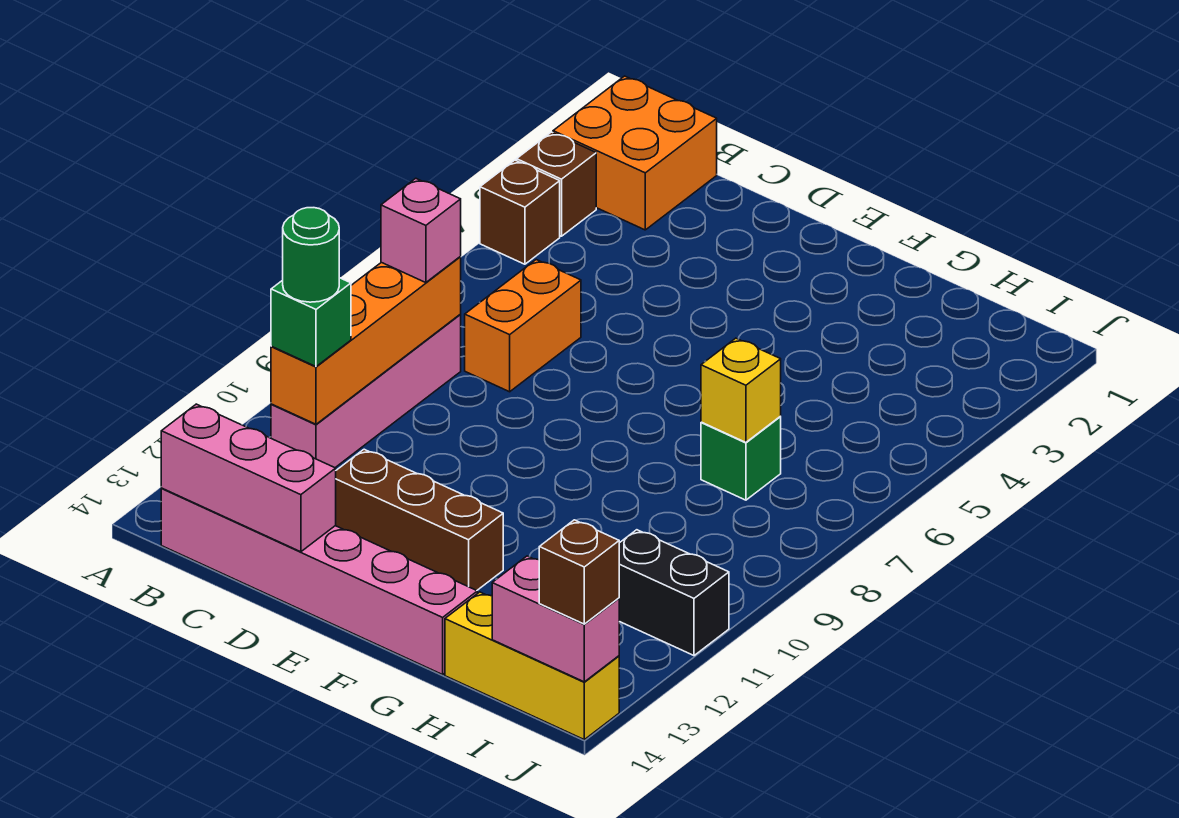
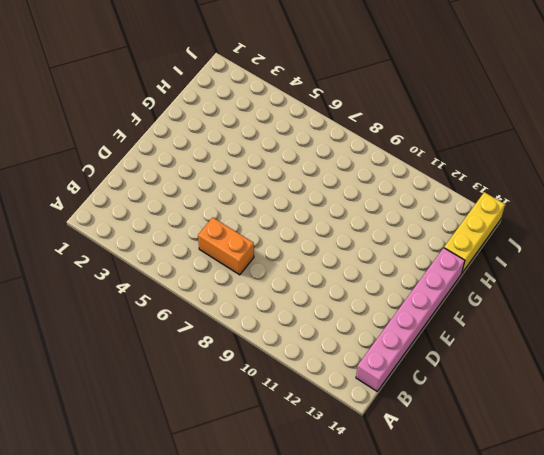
none -> orange brick A1:B2 level 1
none -> brown brick A3 level 1
none -> brown brick A4 level 1

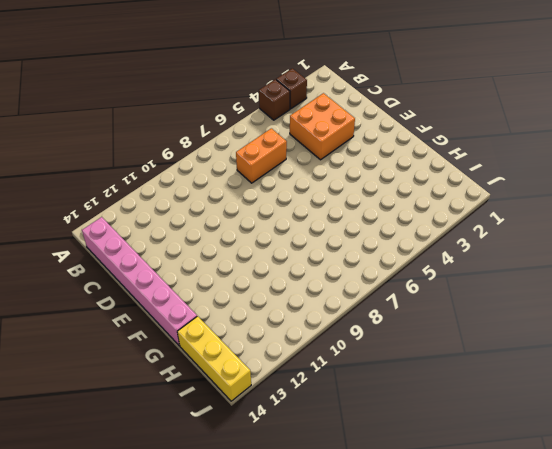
orange brick C3:D4 level 1 -> orange brick A1:B2 level 1
none -> pink brick B8:B11 level 1
none -> brown brick D12:F12 level 1
none -> green brick H7 level 1

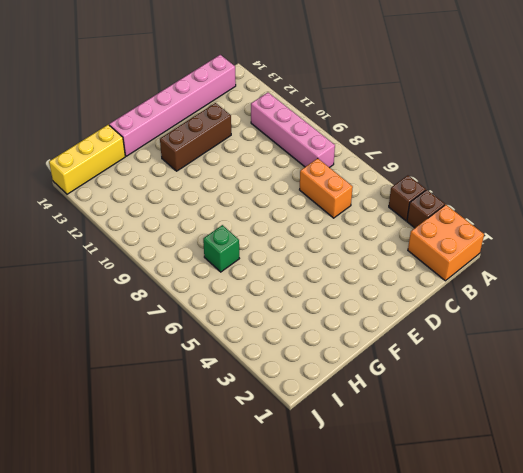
none -> black brick I11:J11 level 1
none -> orange brick B8:B11 level 2
none -> pink brick B14:D14 level 2

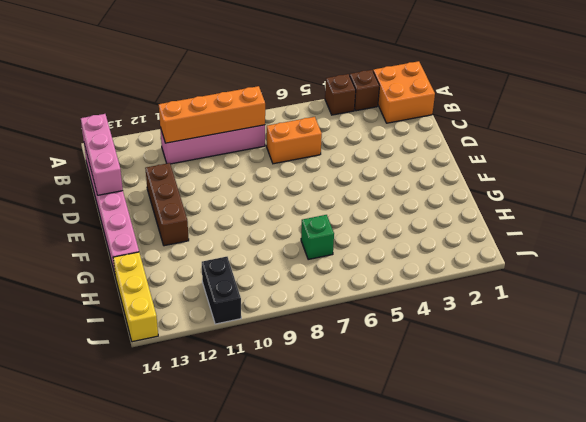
none -> yellow brick H7 level 2
none -> pink brick I14:J14 level 2
none -> pink brick B8 level 3

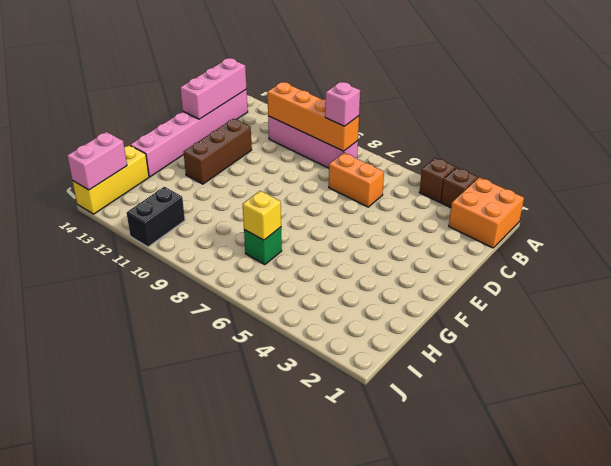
none -> green brick B11 level 3
none -> brown brick J14 level 3
none -> green round brick B11 level 4

